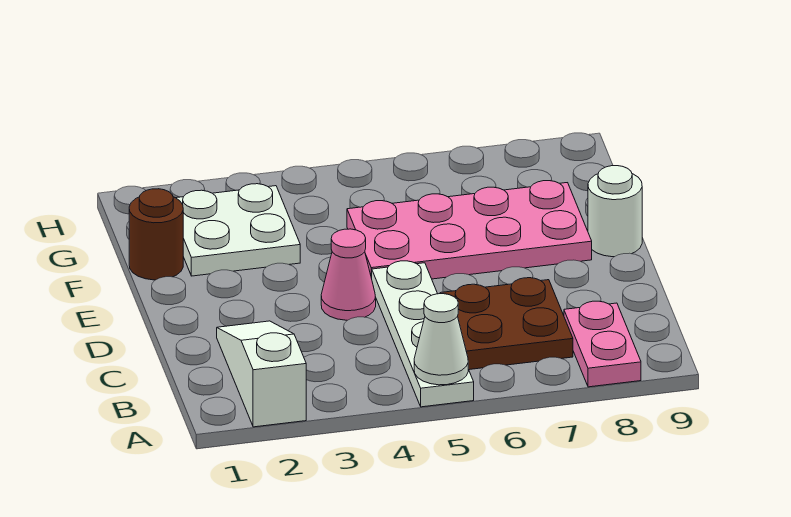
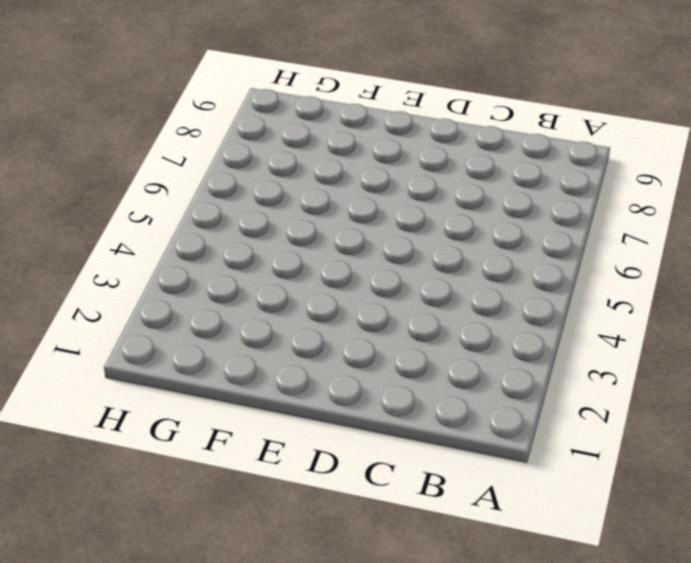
none -> white slope A2:C2 level 1 top A
none -> white plate A5:D5 level 1

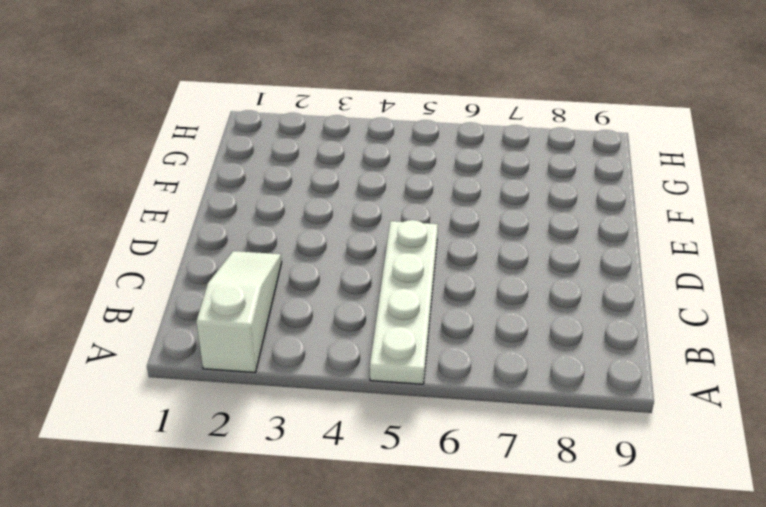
none -> pink plate A8:B8 level 1
none -> brown plate B6:C7 level 1

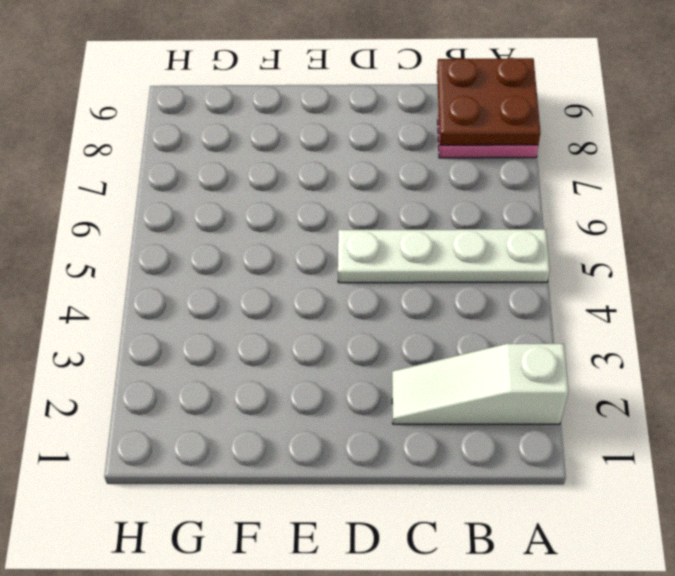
brown plate A8:B9 level 2 -> brown plate B6:C7 level 1
none -> pink cone D4 level 1
none -> pink plate E5:F8 level 1

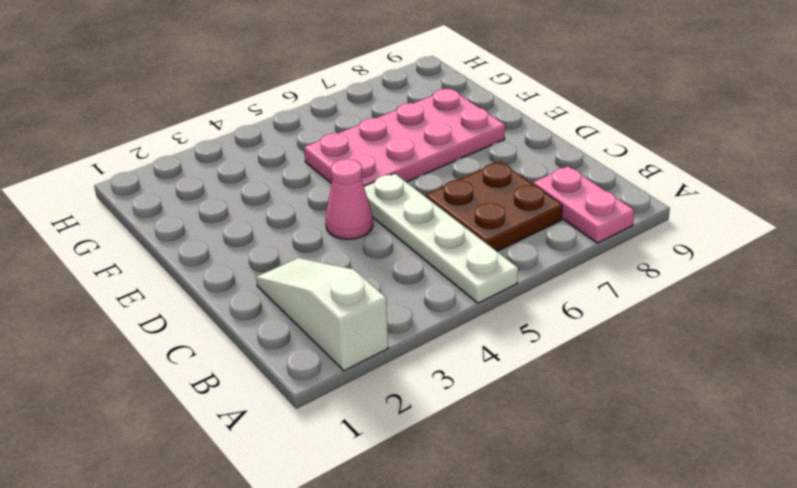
none -> white round brick E9 level 1
none -> brown round brick F1 level 1

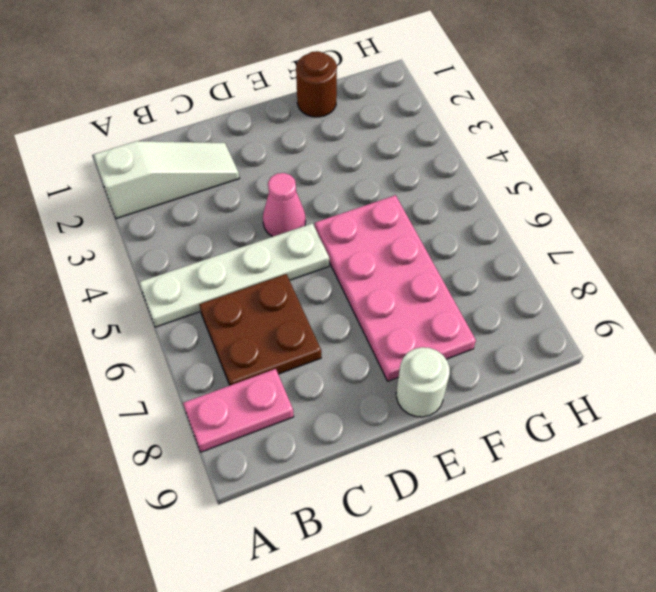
none -> white plate F2:G3 level 1
none -> white cone A5 level 2

